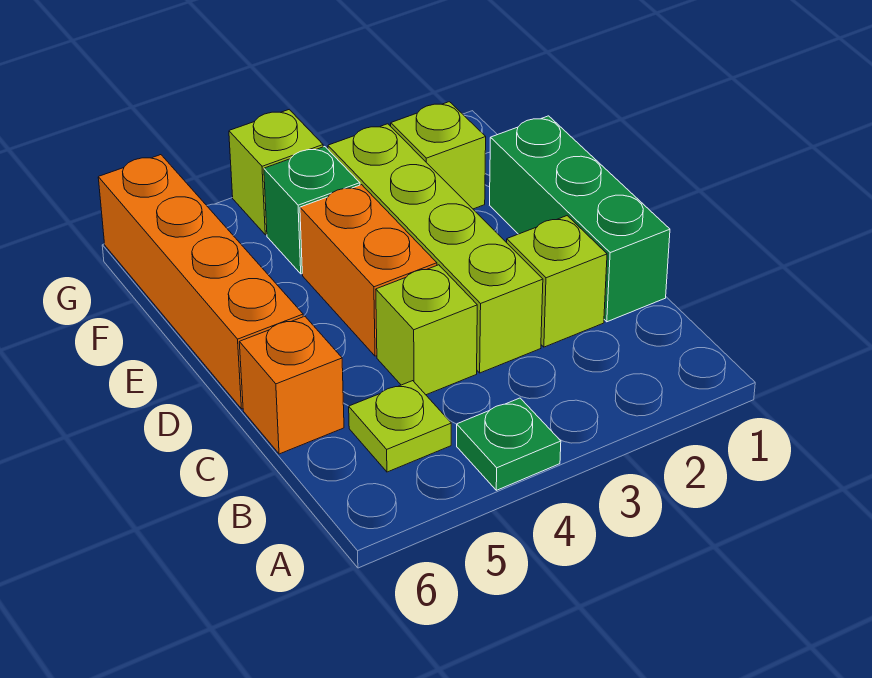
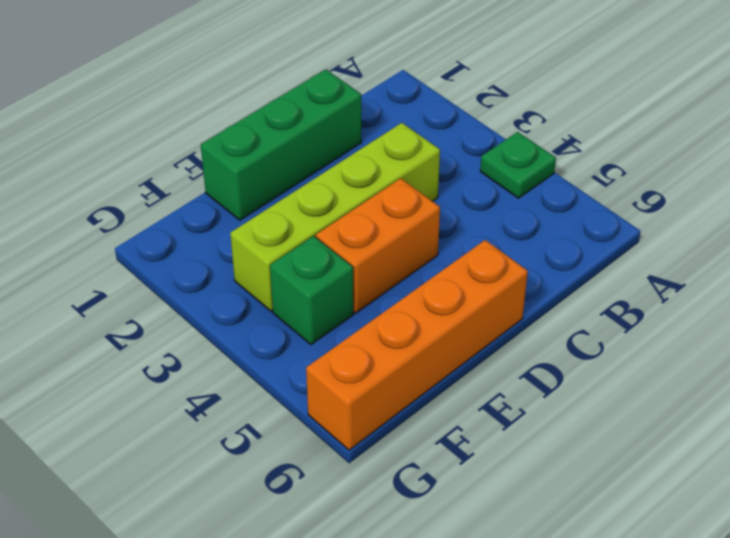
none -> lime plate B5 level 1
none -> lime brick C2 level 1
none -> lime brick C4 level 1

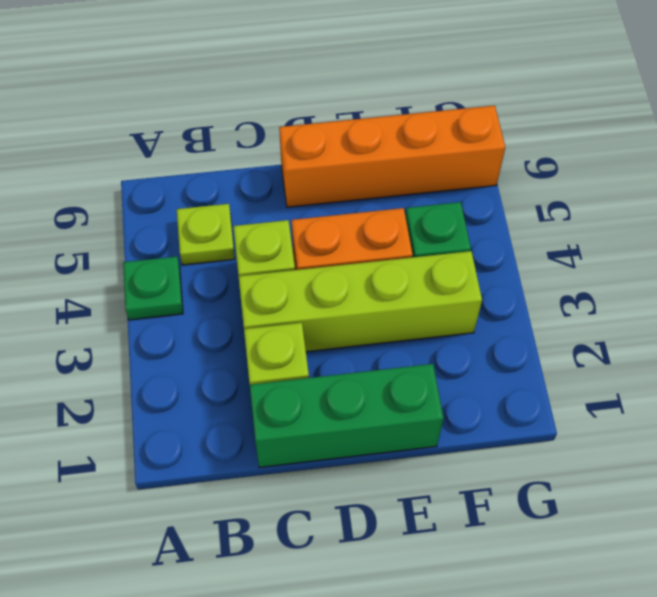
none -> orange brick C6 level 1
none -> lime brick F2 level 1
none -> lime brick G4 level 1

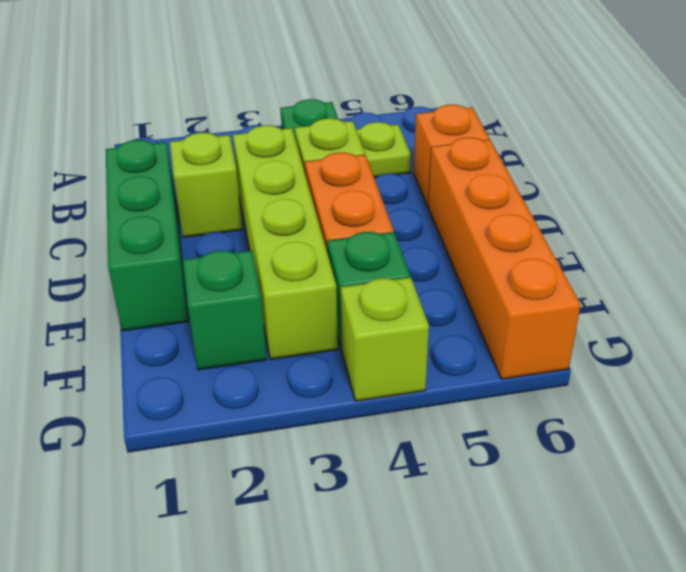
green brick F2 level 1 -> lime brick F2 level 1

